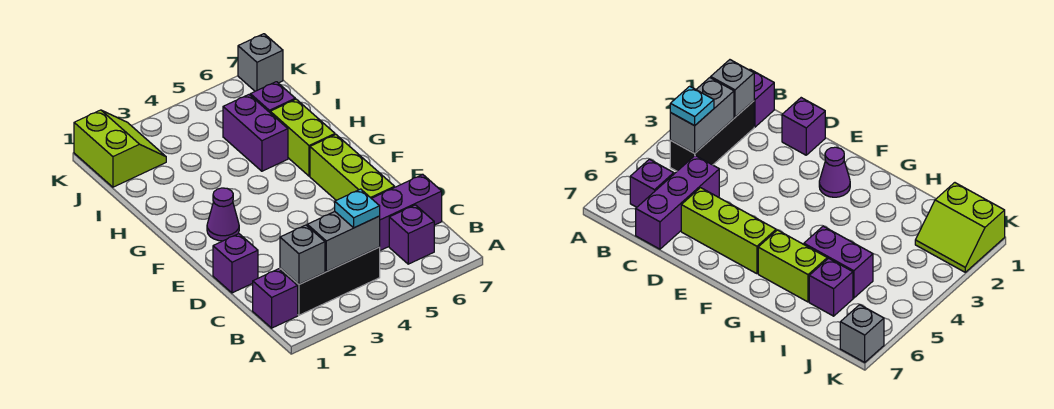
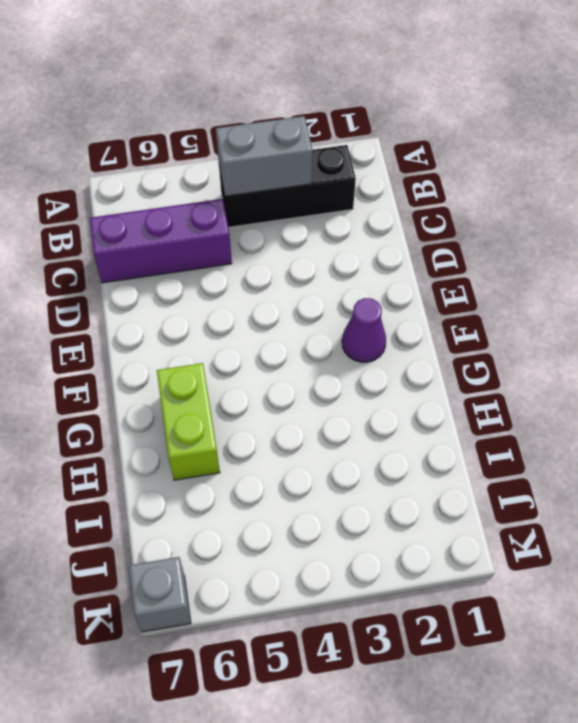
none -> purple brick B1 level 1
none -> purple brick B6 level 1
none -> purple brick D1 level 1

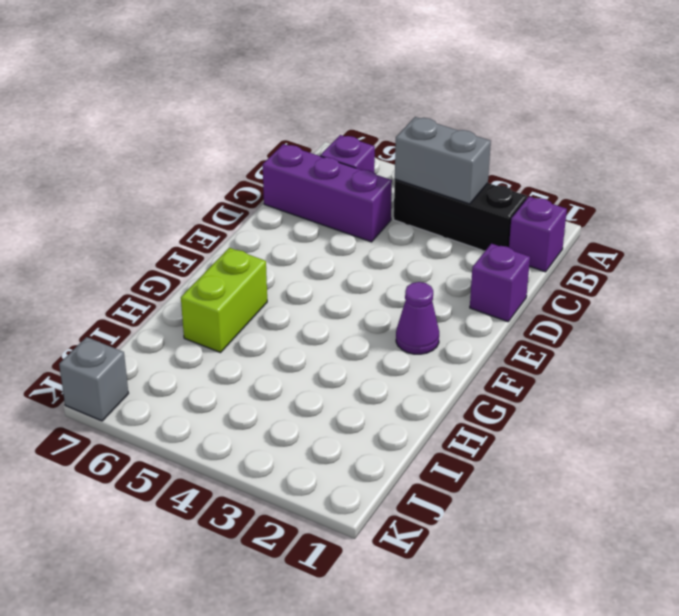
none -> lime brick D6:F6 level 1
none -> purple brick H5:I5 level 1
none -> purple brick I6 level 1

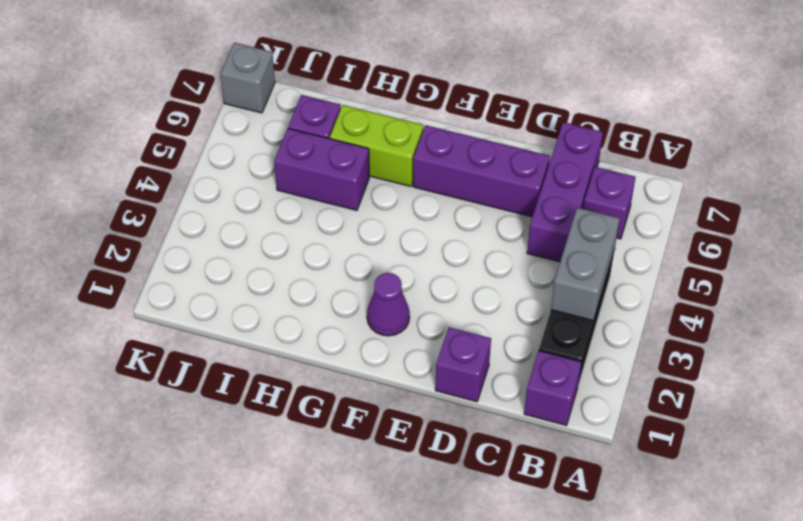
purple brick D6:F6 level 1 -> lime brick D6:F6 level 1
none -> lime slope J1:K2 level 1 top 1
none -> grey brick B2 level 2
none -> cyan plate B4 level 3

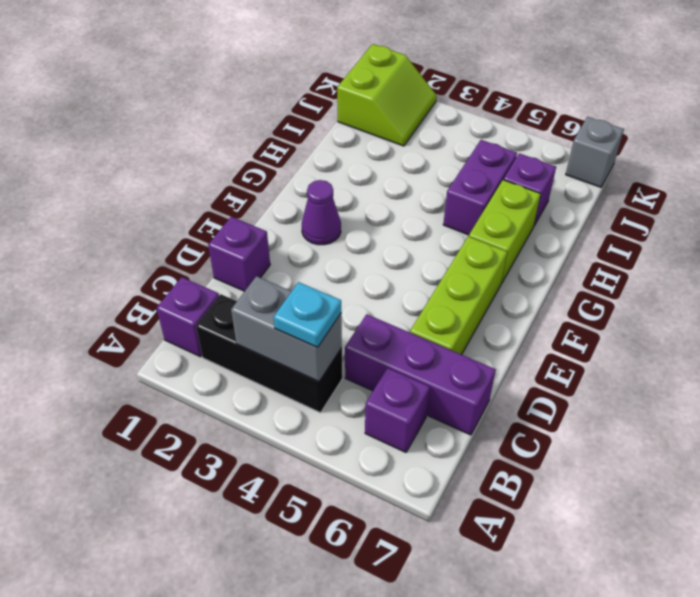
none -> grey brick B2 level 2

